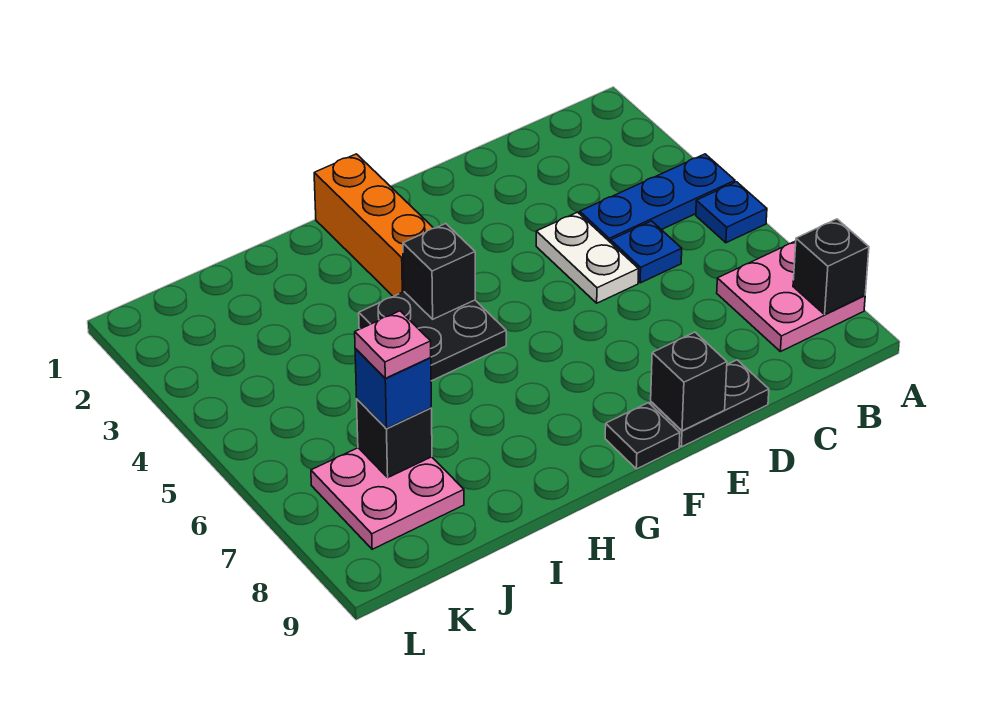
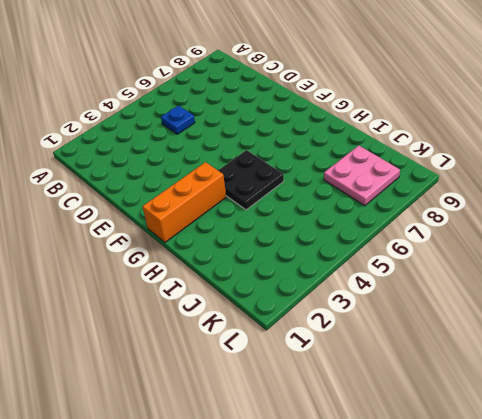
none -> blue plate A4:C4 level 1
none -> blue plate A5 level 1
none -> pink plate A7:B8 level 1

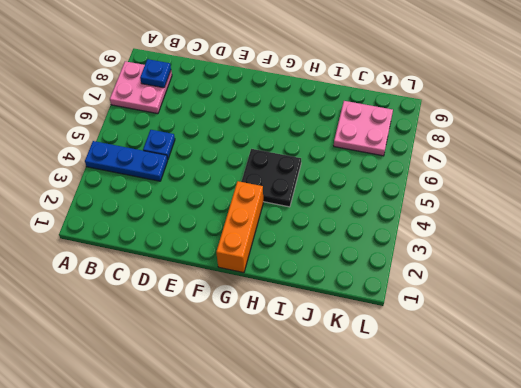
blue plate B8 level 2 -> blue plate A5 level 1
none -> white plate D4:D5 level 1
none -> black plate D9:E9 level 1
none -> black plate F9 level 1

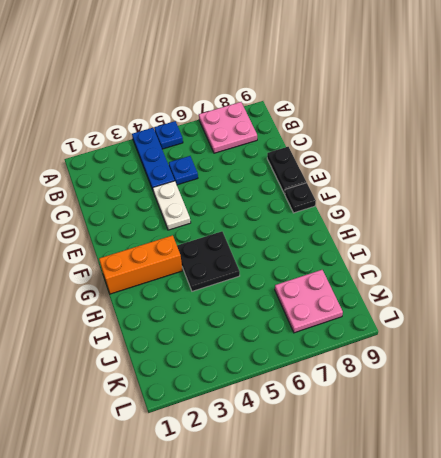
white plate D4:E4 level 1 -> white plate D4:D5 level 1
none -> black brick A8 level 2
none -> black brick E9 level 2
none -> black brick G4 level 2

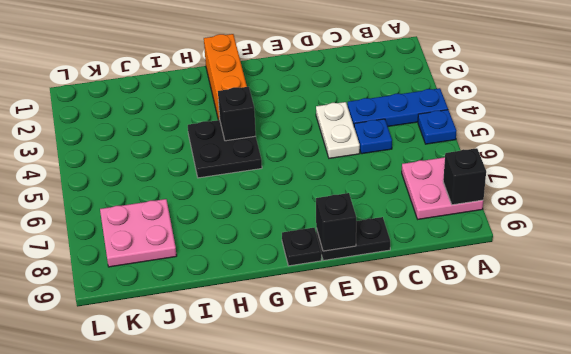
none -> black brick J7 level 2
none -> blue brick J7 level 3
none -> pink plate J7 level 4

